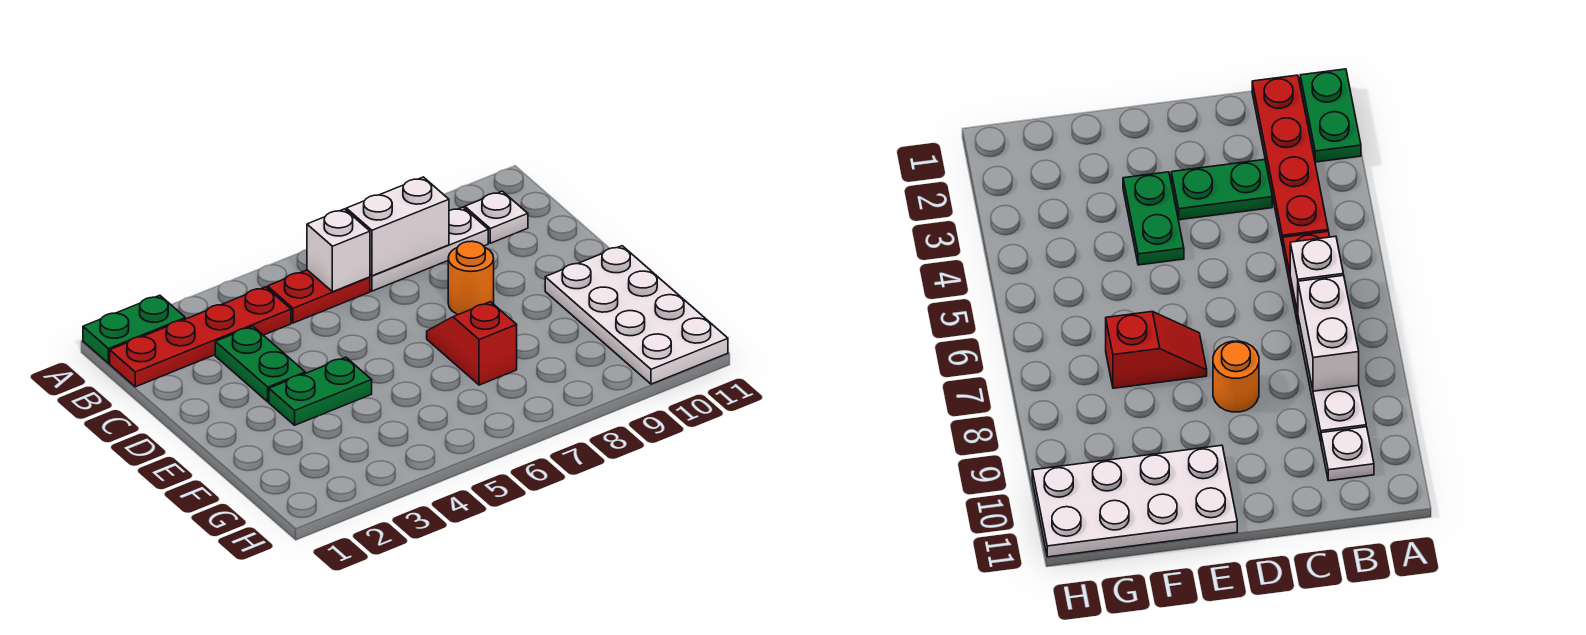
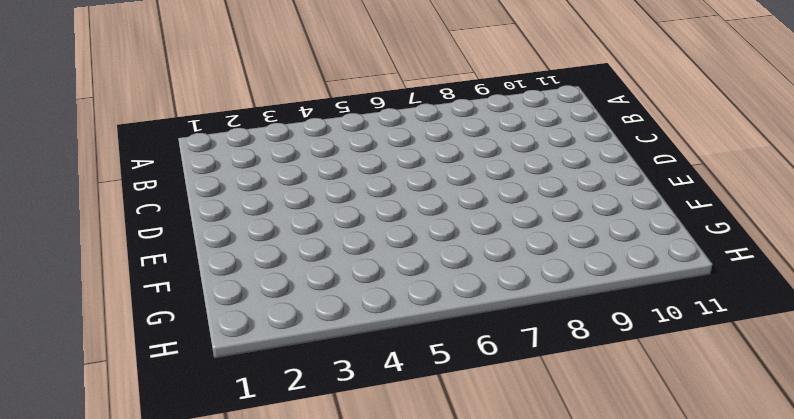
none -> green plate A1:A2 level 1
none -> red plate B1:B4 level 1
none -> red plate B5:B6 level 1

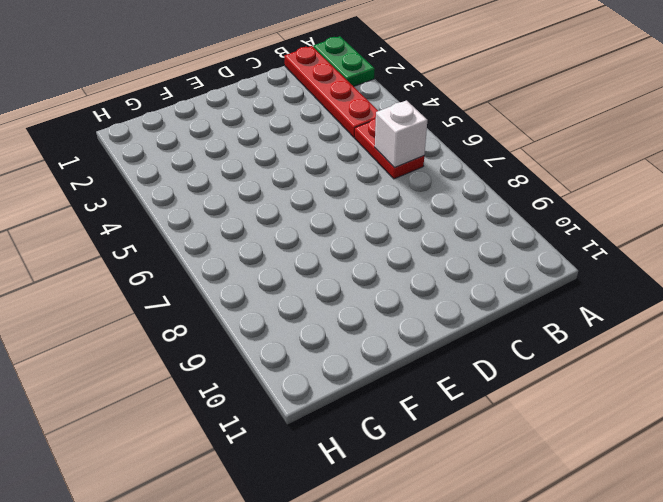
none -> white plate B7:B9 level 1
none -> white plate B10 level 1
none -> green plate C3:D3 level 1

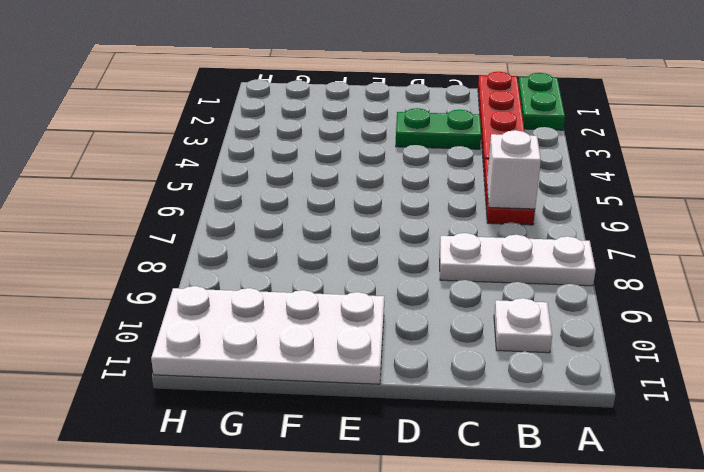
white plate A8:C8 level 1 -> white plate B7:B9 level 1
none -> orange round brick D8 level 1
none -> green plate E3:E4 level 1
none -> red slope E7:F7 level 1 top F

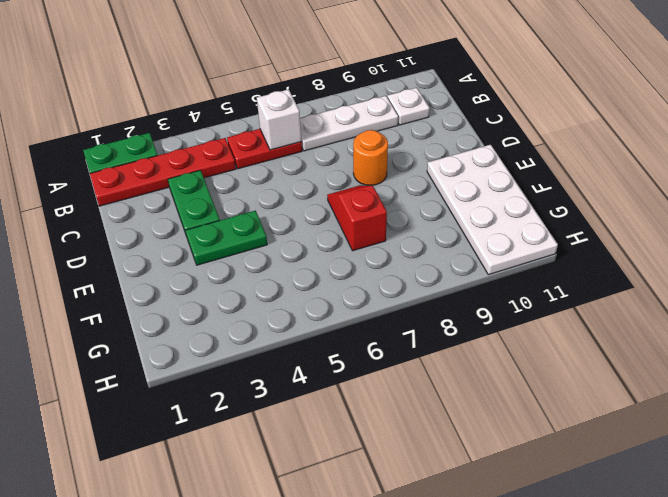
none -> white brick B7:B8 level 2

